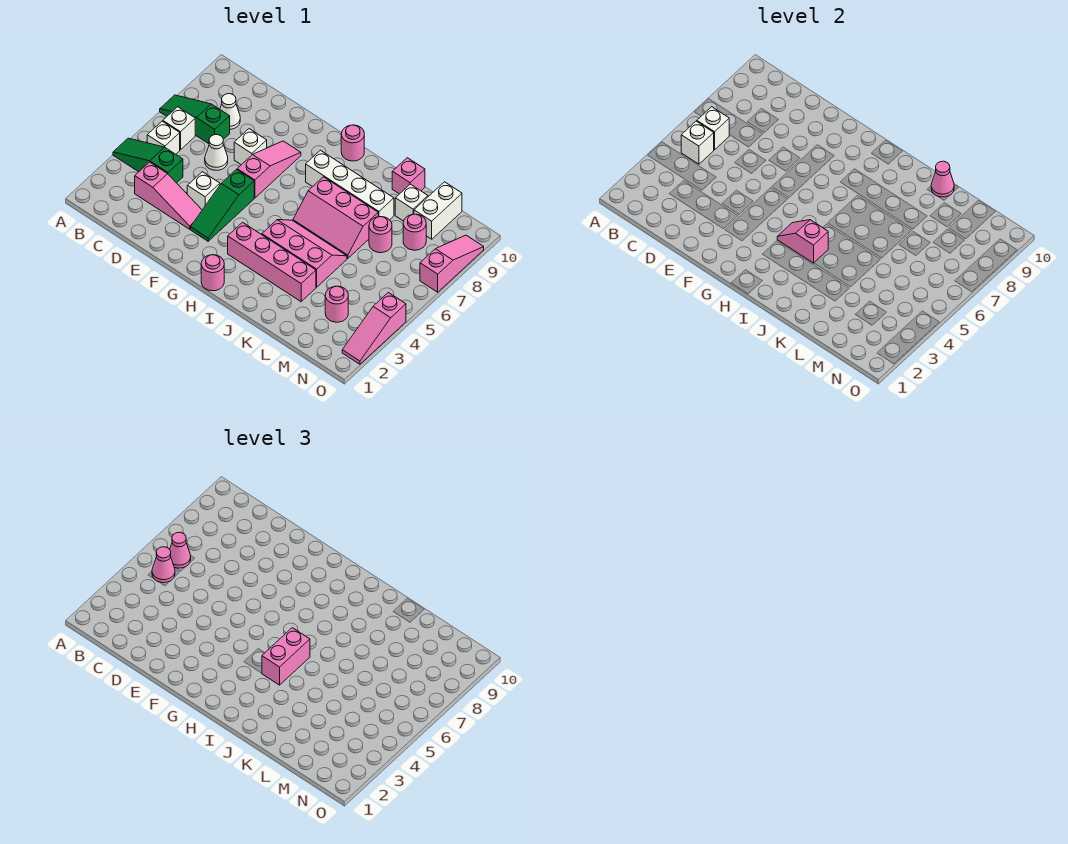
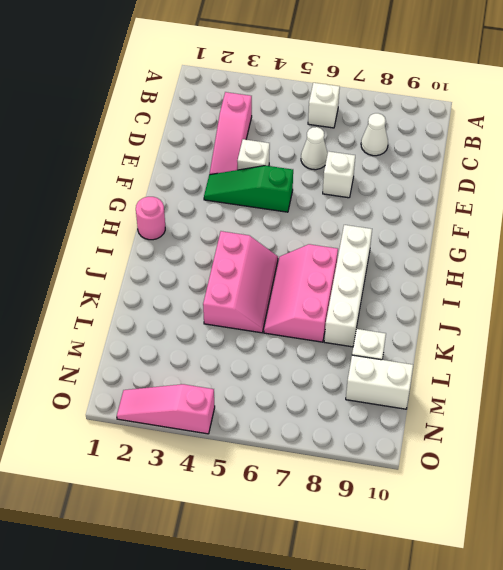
none -> green slope A4:C4 level 1 top C
none -> green slope A7:C7 level 1 top C
none -> white brick B5 level 1
none -> pink slope F6:F8 level 1 top 6

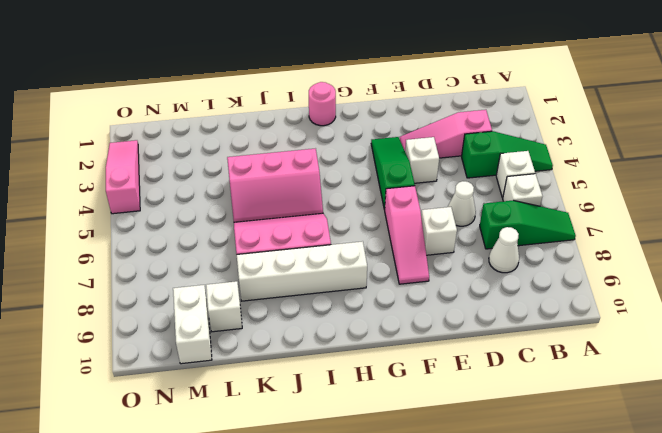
none -> pink brick H3:K3 level 1
none -> pink round brick H10 level 1
none -> pink brick K10 level 1
none -> pink round brick L7 level 1

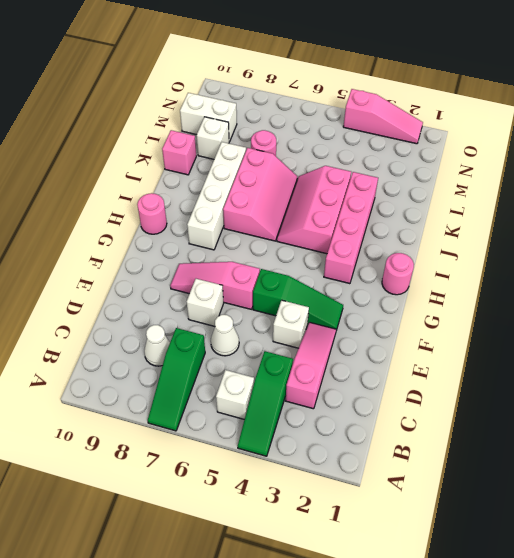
none -> white brick B6 level 1
none -> pink round brick M3 level 1
none -> pink round brick M8 level 1
none -> pink slope O7:O9 level 1 top 7

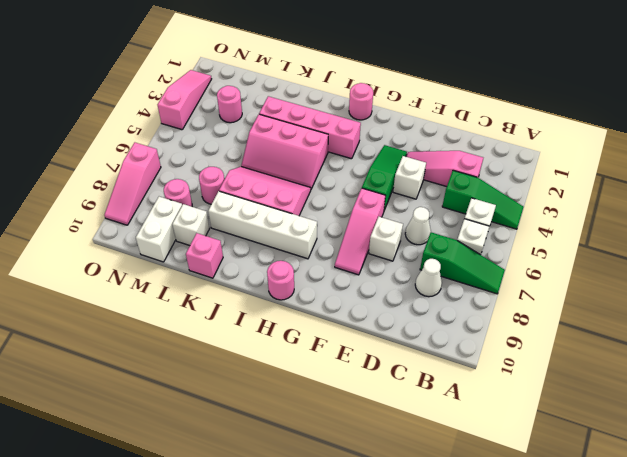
none -> white brick B5 level 2
none -> white brick B6 level 2
none -> pink slope H4:I4 level 2 top I
none -> pink cone K10 level 2

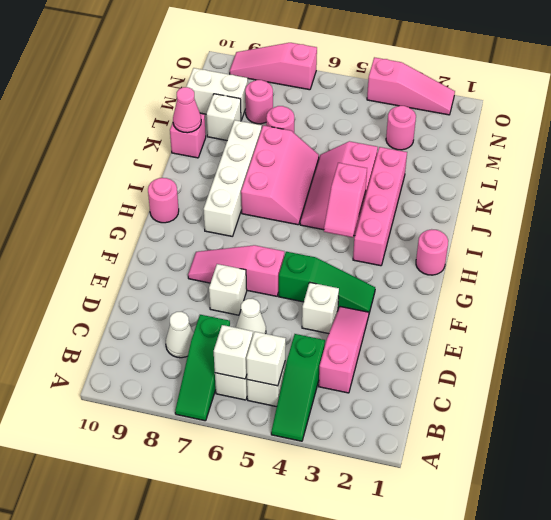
none -> pink cone B5 level 3
none -> pink cone B6 level 3
none -> pink brick I4:I5 level 3

